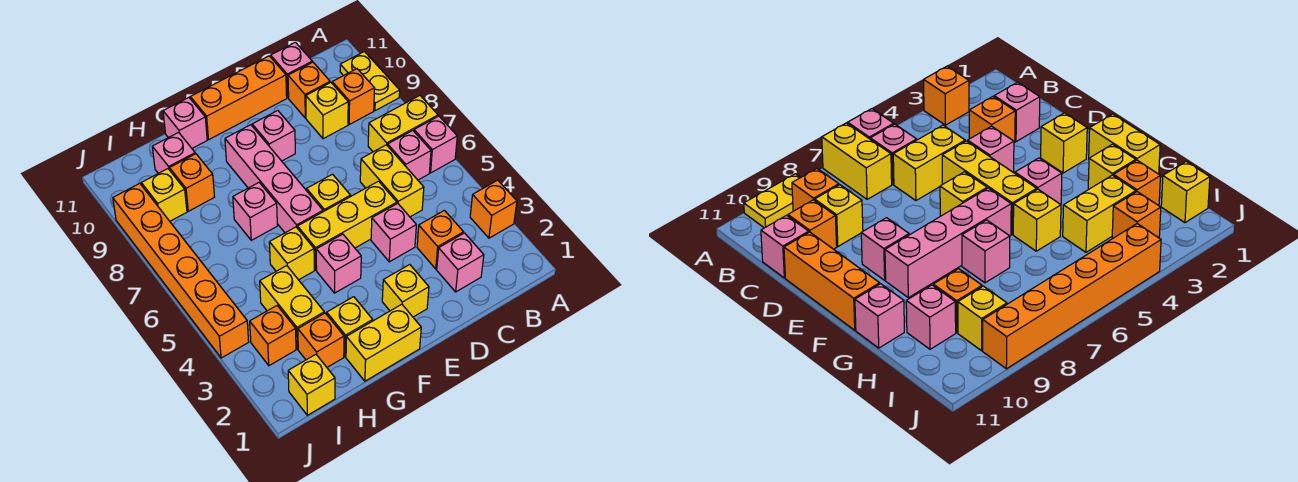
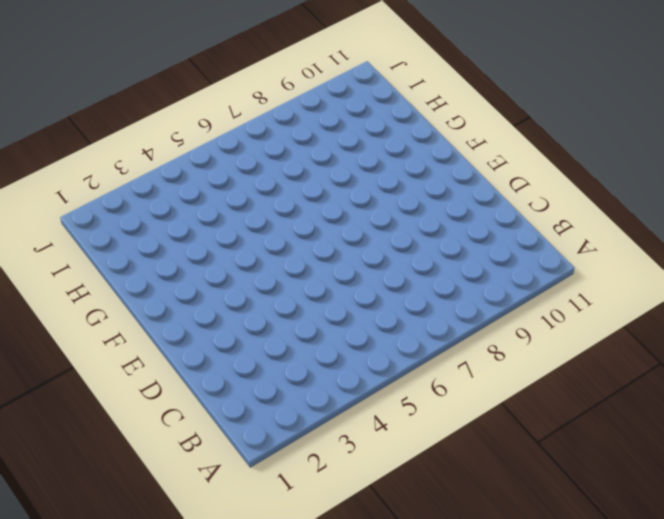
none -> orange brick A3 level 1
none -> pink brick A6 level 1
none -> yellow brick A7:B7 level 1
none -> yellow plate A9:A10 level 1

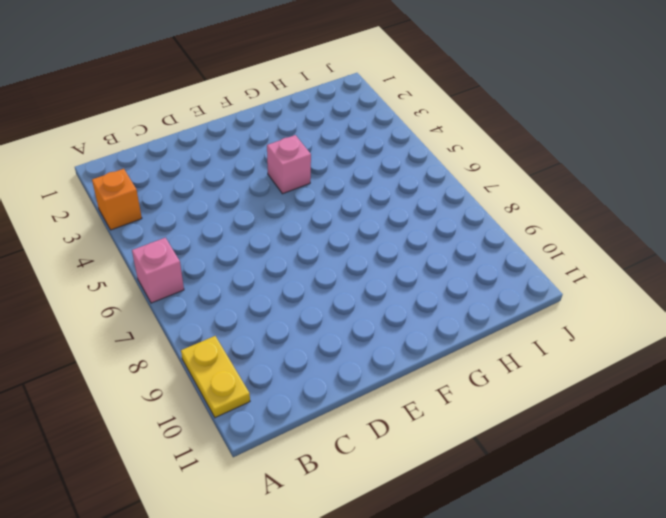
none -> yellow brick A7:B7 level 1
none -> pink brick B6 level 1
none -> orange brick B9 level 1
none -> pink brick C2 level 1

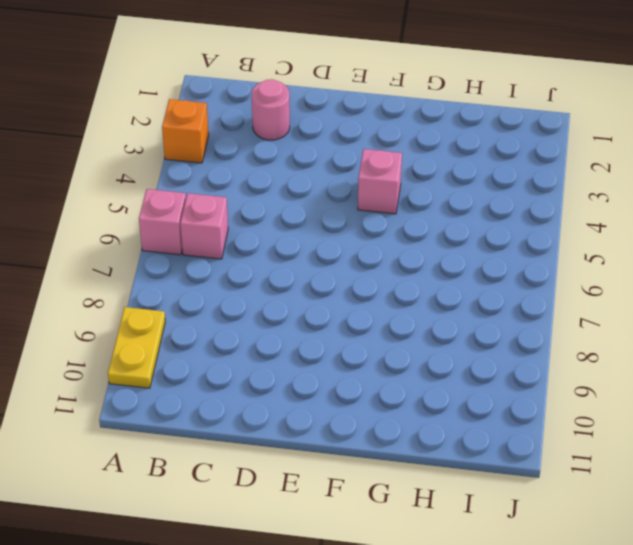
pink round brick C2 level 1 -> pink brick C2 level 1
none -> yellow brick A7:B7 level 1
none -> orange brick B9 level 1
none -> orange brick C3 level 1
none -> yellow brick C5:C6 level 1

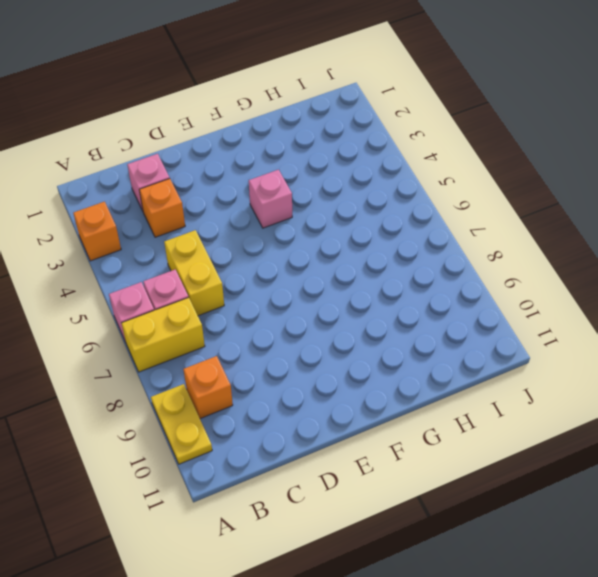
none -> yellow brick C9 level 1
none -> orange brick C10 level 1
none -> pink brick C11 level 1
none -> pink brick D4 level 1

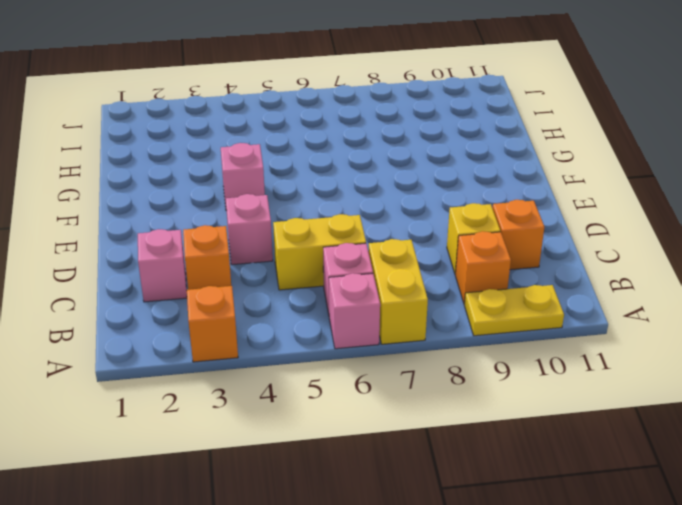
none -> pink brick C11 level 1
none -> yellow brick D5:F5 level 1
none -> orange brick D11:F11 level 1
none -> yellow brick E2 level 1

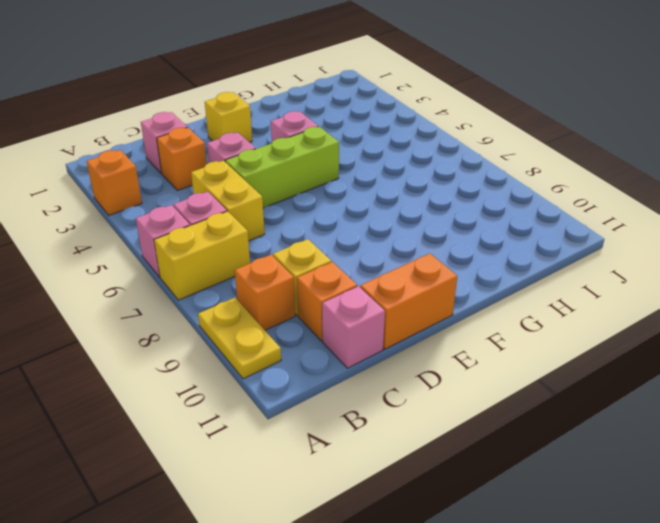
lime brick D5:F5 level 1 -> yellow brick D5:F5 level 1
orange brick D11:E11 level 1 -> orange brick D11:F11 level 1
none -> yellow brick E6 level 1
none -> pink brick E9 level 1
none -> yellow brick F1:G1 level 1
none -> pink brick F6:F9 level 1

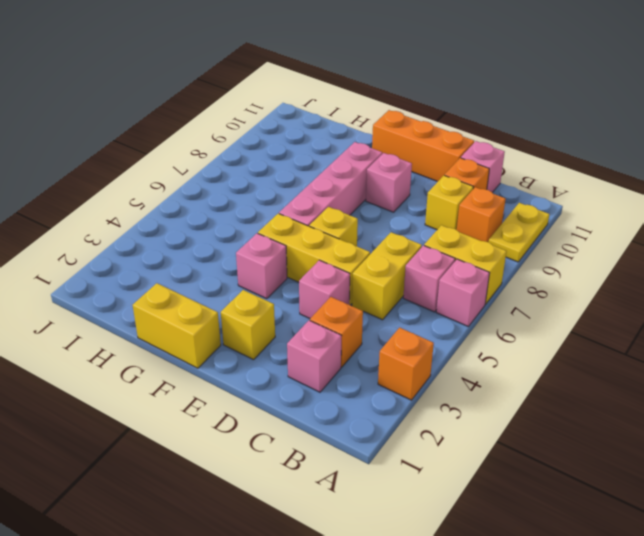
none -> yellow brick G2 level 1
none -> yellow brick G5 level 1
none -> pink brick G7 level 1
none -> pink brick G11 level 1

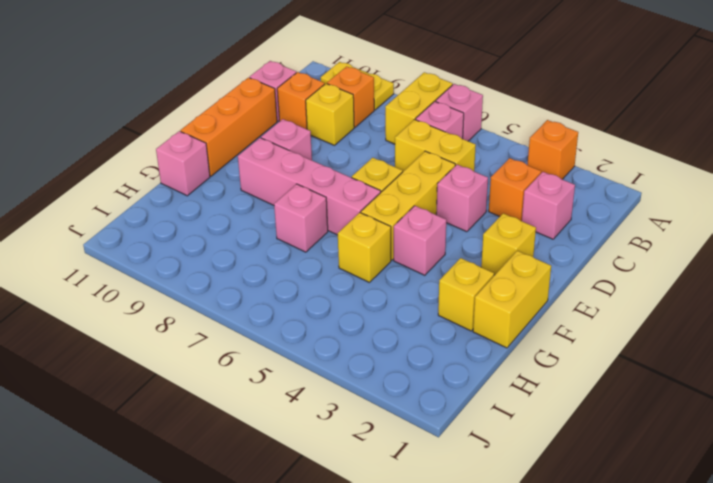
none -> orange brick H2 level 1
none -> yellow brick H3:H4 level 1
none -> orange brick H9 level 1
none -> pink brick H10 level 1

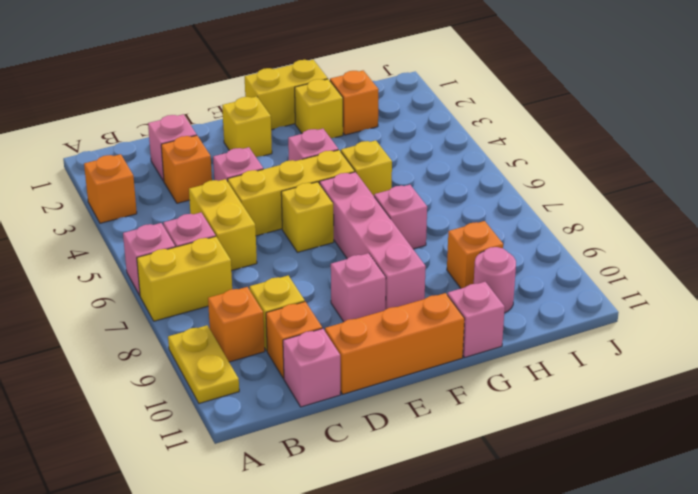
pink round brick H10 level 1 -> pink brick H10 level 1
none -> yellow brick H3:H4 level 1
none -> yellow brick I1 level 1
none -> orange brick I3 level 1
none -> yellow brick I9 level 1

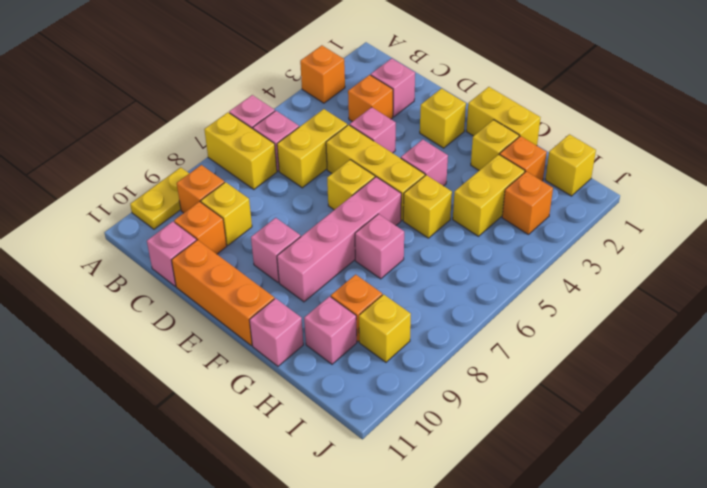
none -> orange brick J4:J9 level 1

